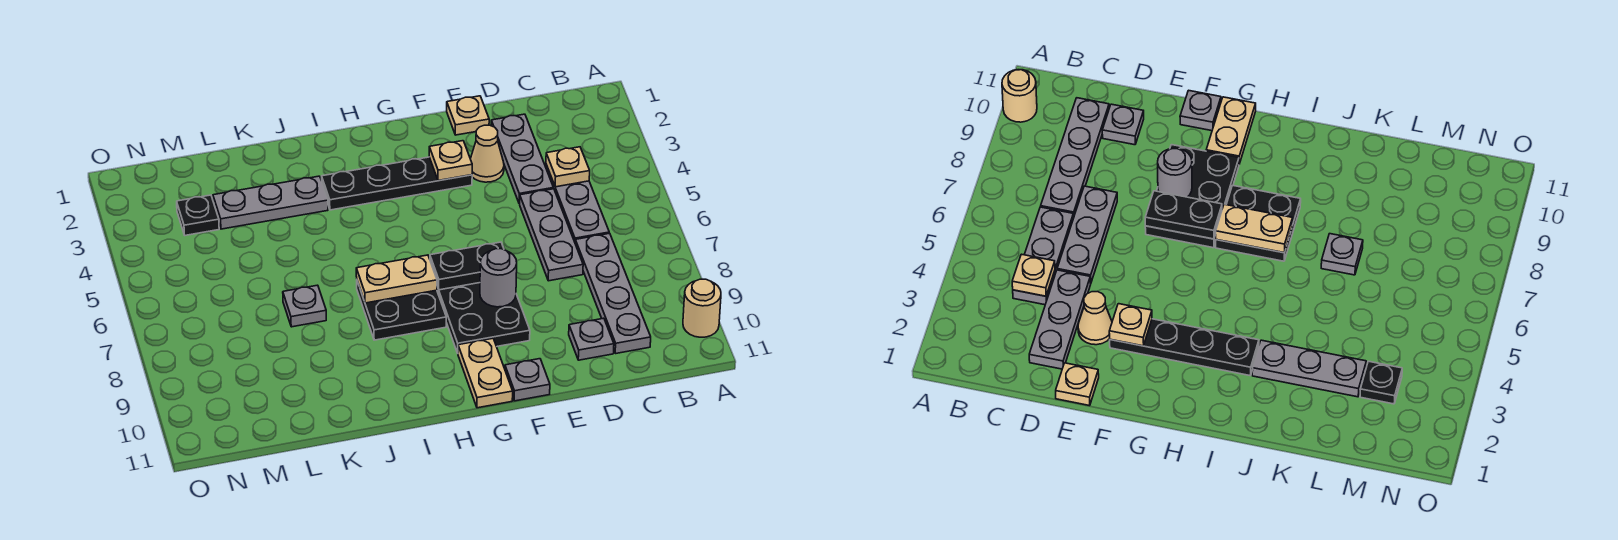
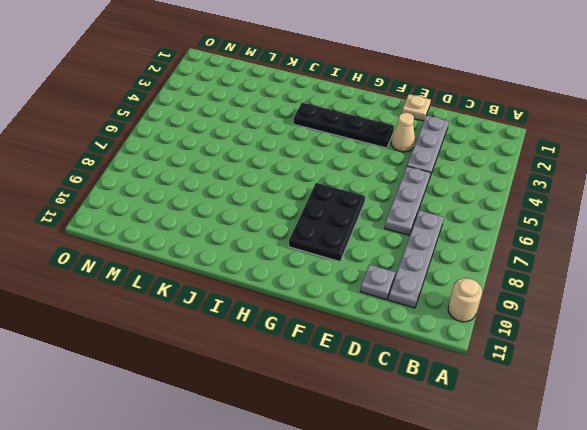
none -> grey plate C4:C6 level 1
none -> grey plate F11 level 1
none -> tan plate G10:G11 level 1

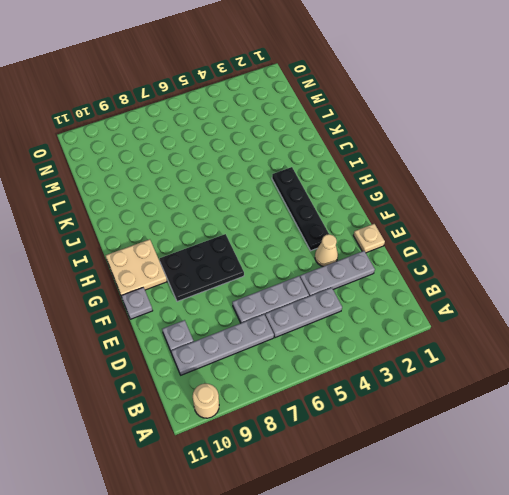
tan plate G10:H11 level 1 -> tan plate G10:G11 level 1
none -> black plate H7:I8 level 1
none -> grey plate J3:L3 level 1
none -> grey plate K7 level 1

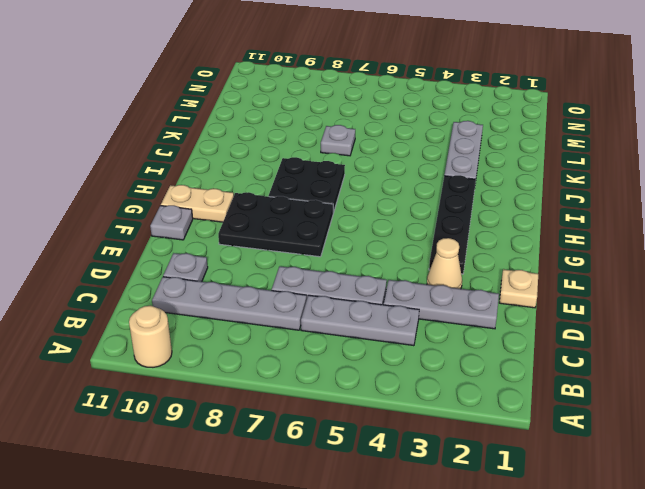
none -> black plate M3 level 1
none -> tan plate C4 level 2
none -> tan plate F3 level 2

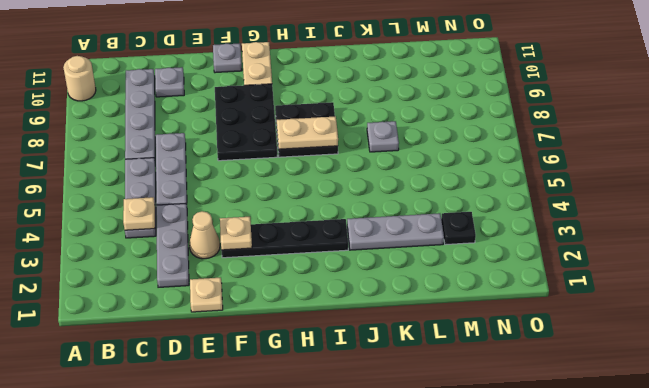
none -> black plate F7:G7 level 2
none -> grey round brick F8 level 2

